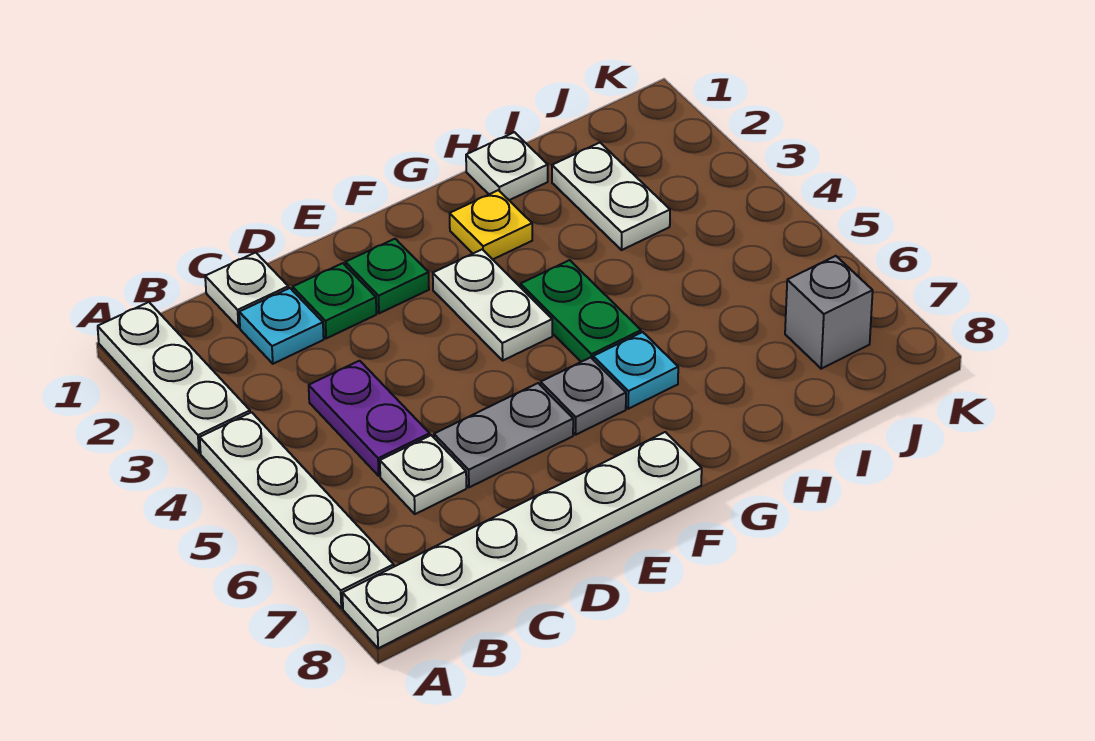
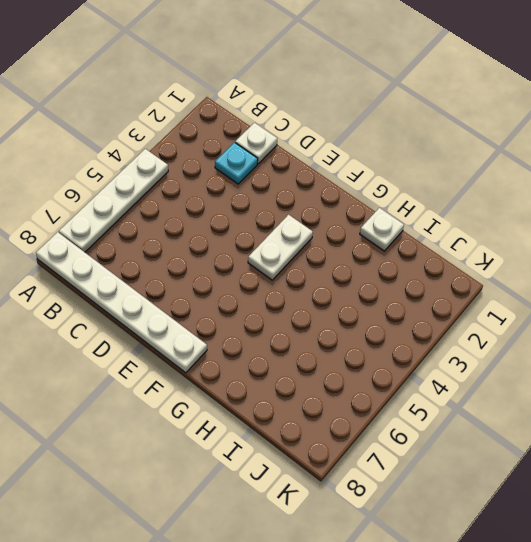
none -> white plate A1:A3 level 1
none -> purple plate C4:C5 level 1
none -> white plate C6 level 1

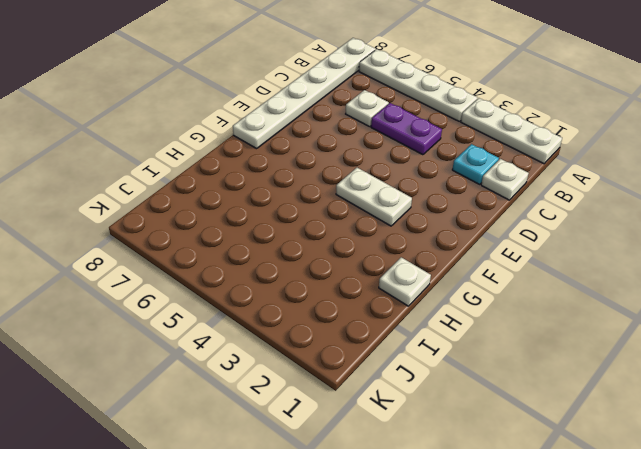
none -> green plate D2 level 1
none -> grey plate D6:E6 level 1
none -> green plate E2 level 1

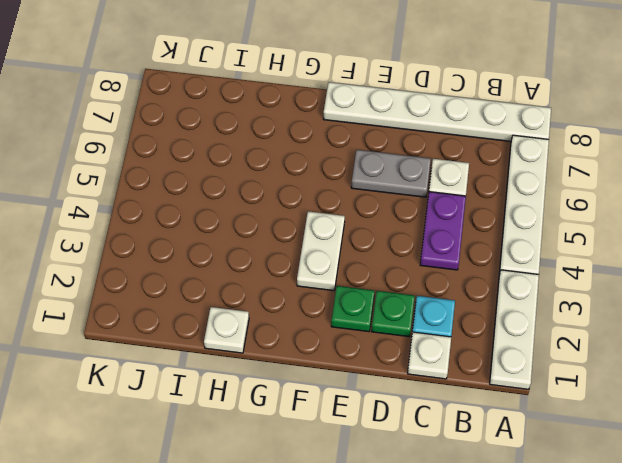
none -> grey plate F6 level 1
none -> yellow plate G2 level 1
none -> green plate G4:G5 level 1

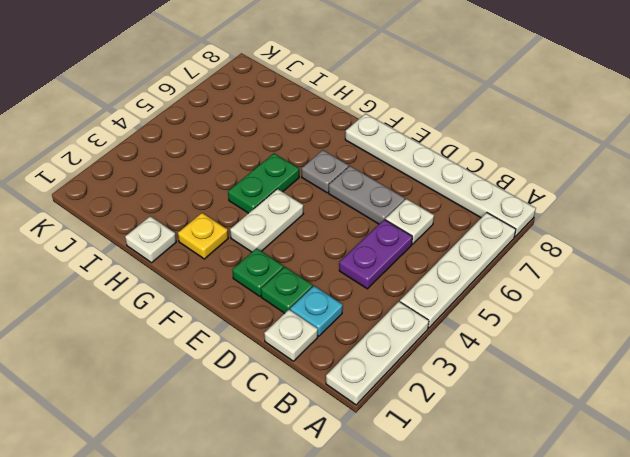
none -> cyan plate G6 level 1
none -> white plate I2:I3 level 1
none -> grey brick J7 level 1

